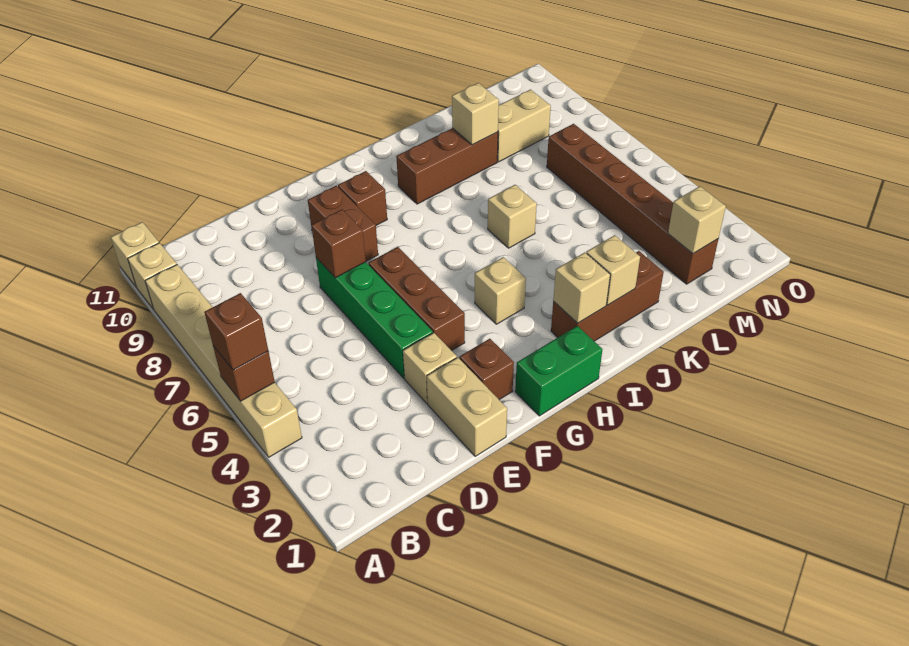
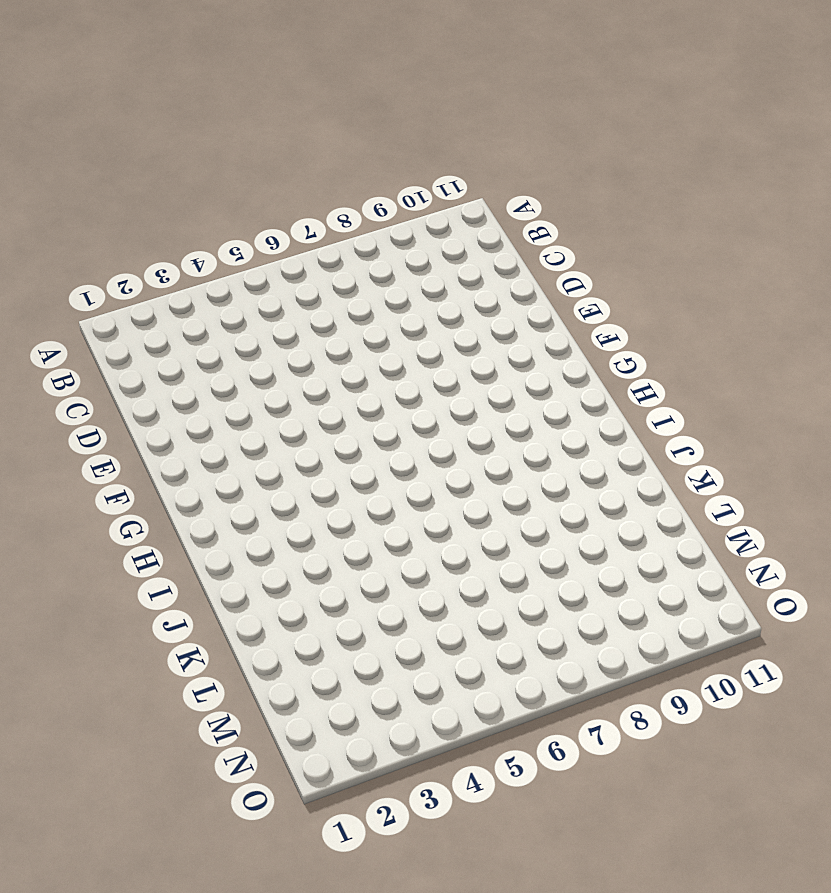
none -> tan brick A4:A9 level 1
none -> tan brick A10 level 1
none -> tan brick A11 level 1

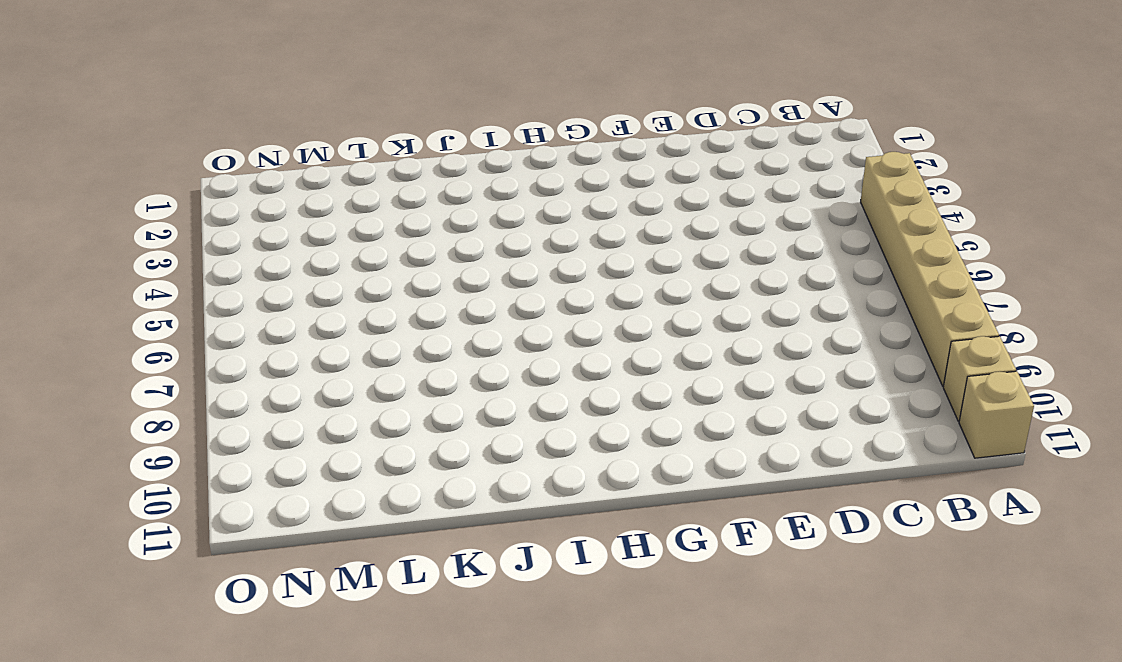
none -> tan brick E1:E2 level 1
none -> tan brick E3 level 1
none -> green brick E4:E7 level 1

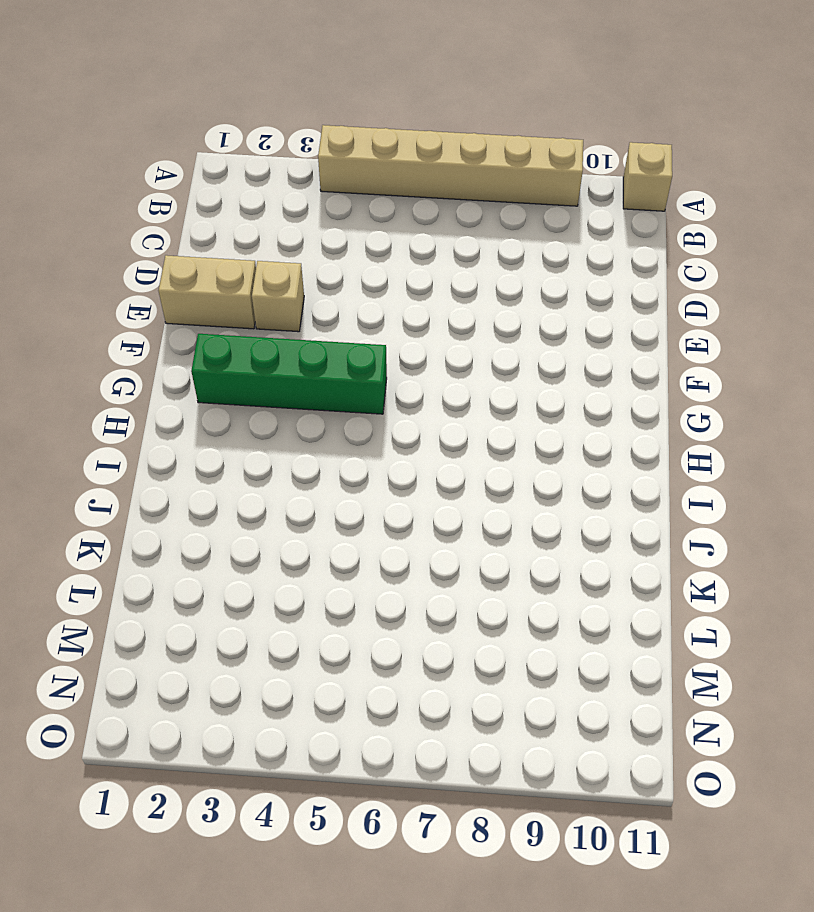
green brick G2:G5 level 1 -> green brick E4:E7 level 1
none -> tan brick A10 level 1
none -> brown brick F2 level 1
none -> brown brick F4:F6 level 1

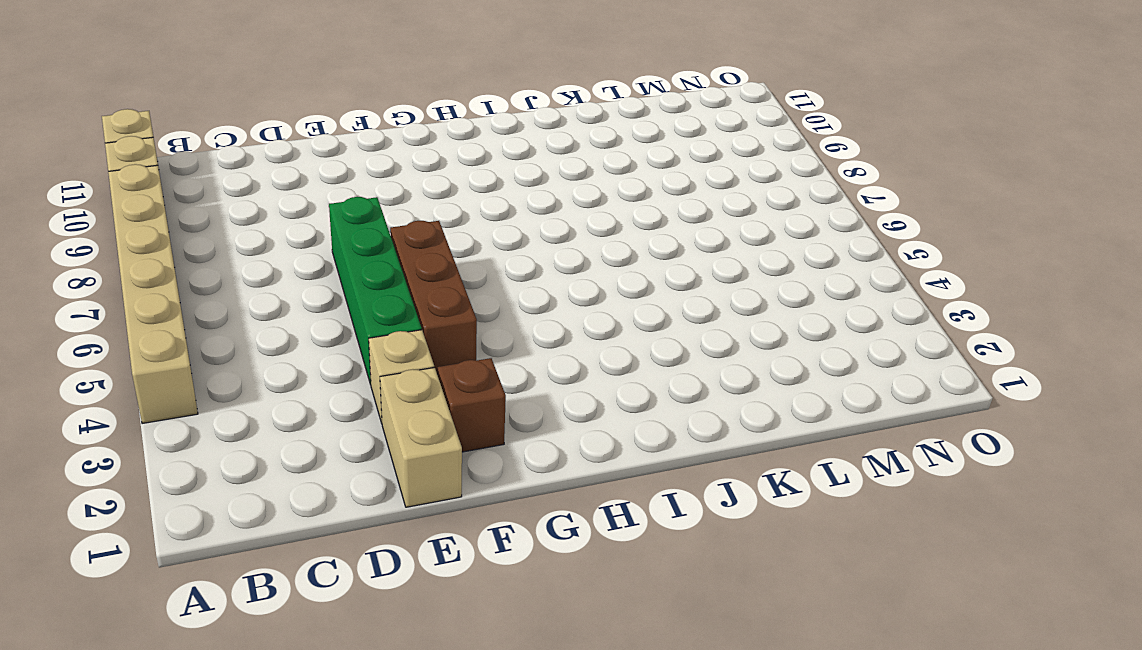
none -> brown brick F8:F9 level 1
none -> green brick G1:H1 level 1
none -> brown brick G9 level 1

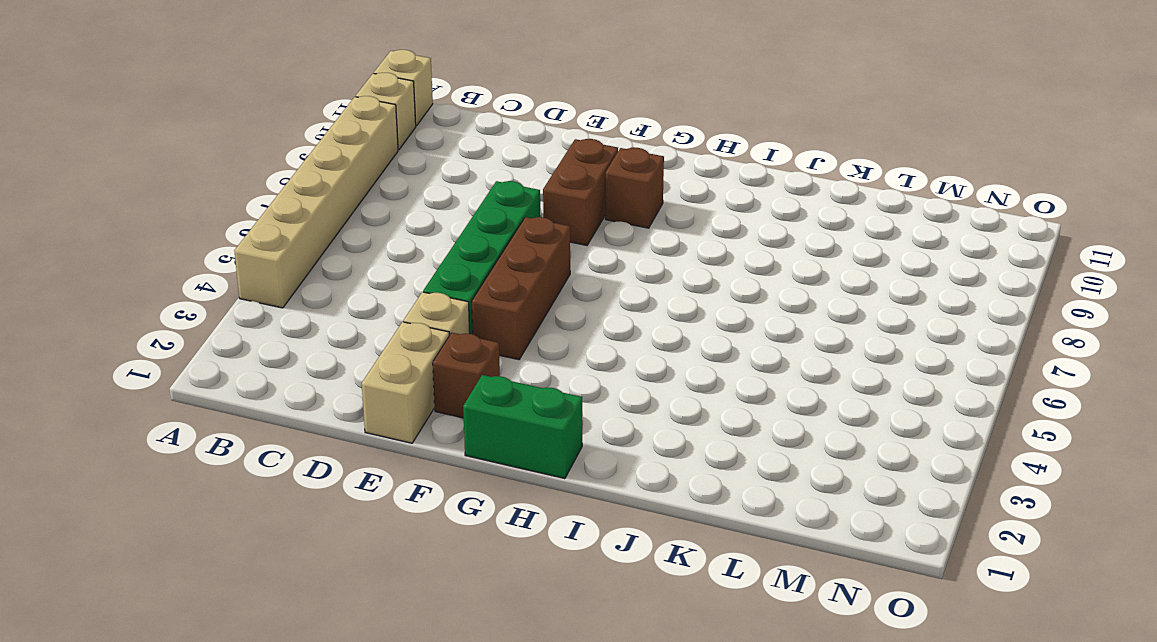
none -> tan brick H4 level 1
none -> brown brick I2:K2 level 1
none -> brown brick I9:K9 level 1

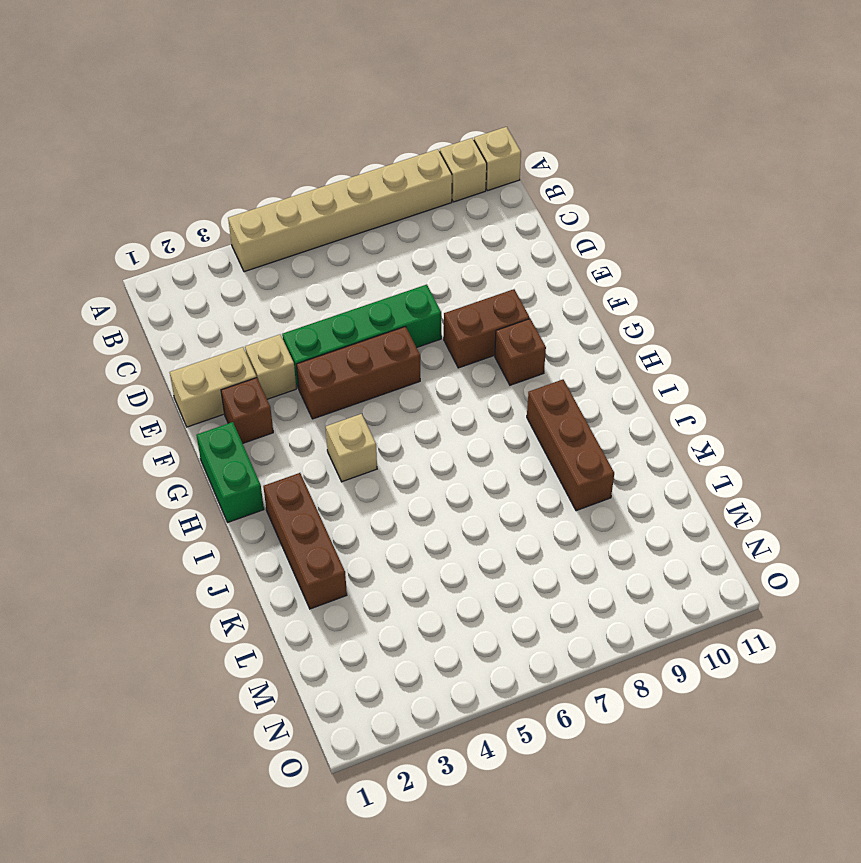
none -> tan brick J6 level 1
none -> tan brick L9:M9 level 1
none -> brown brick M2:M7 level 1

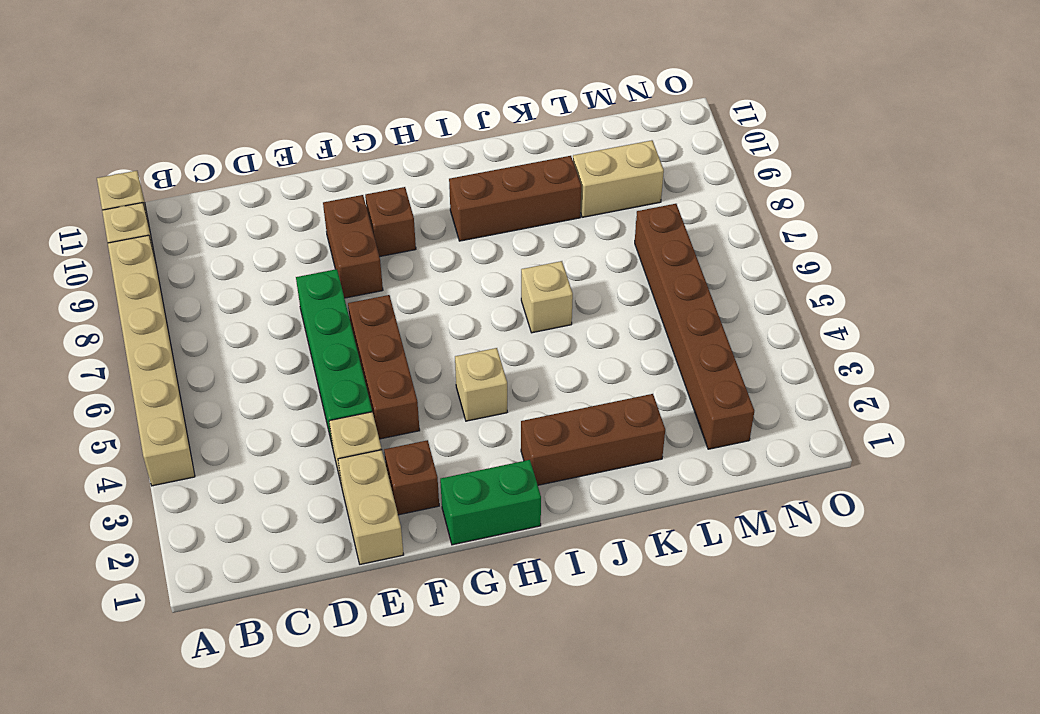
none -> brown brick A5 level 2
none -> brown brick E7 level 2
none -> tan brick I2 level 2

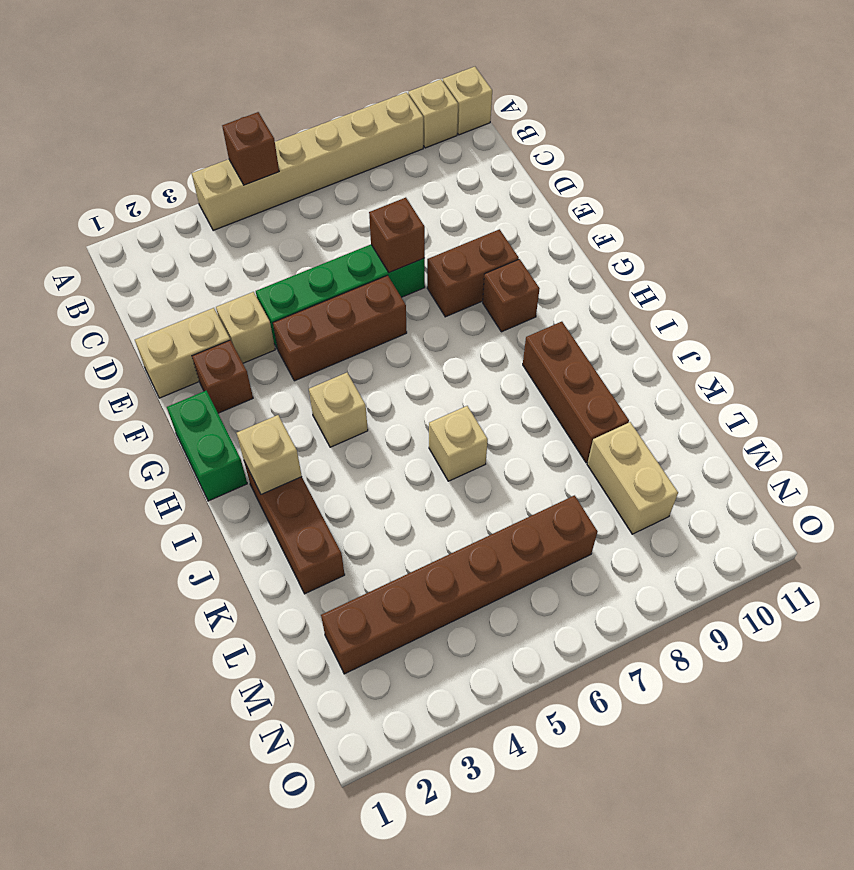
none -> tan brick J2 level 2
none -> tan brick K9 level 2
none -> tan brick M2 level 2

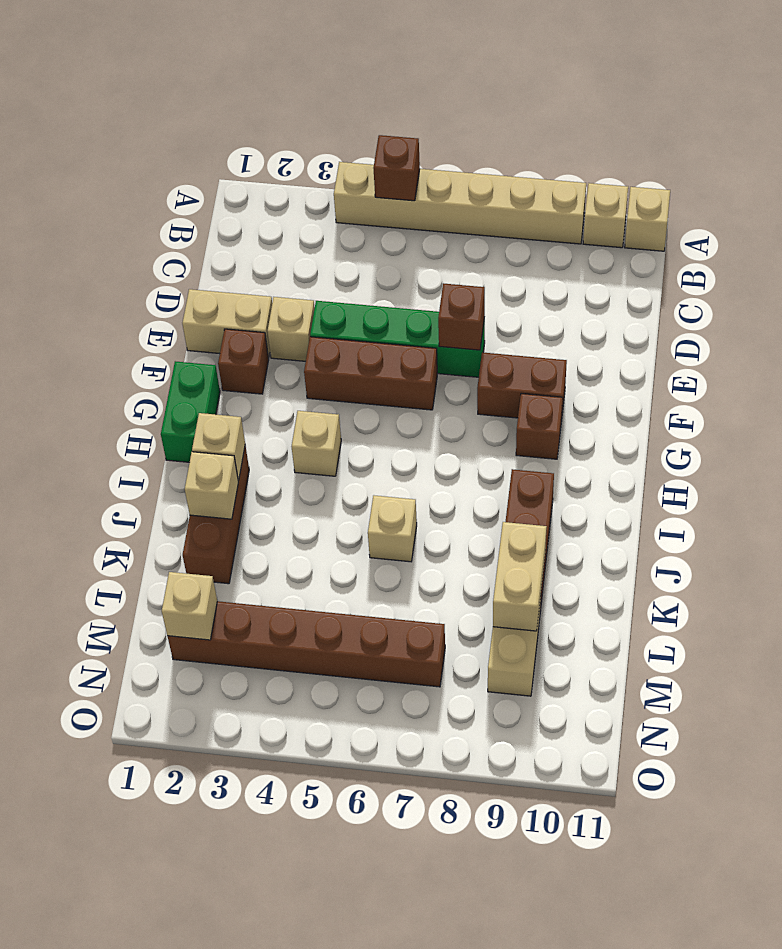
tan brick K9:L9 level 2 -> tan brick K9 level 2
none -> brown brick A5 level 3

